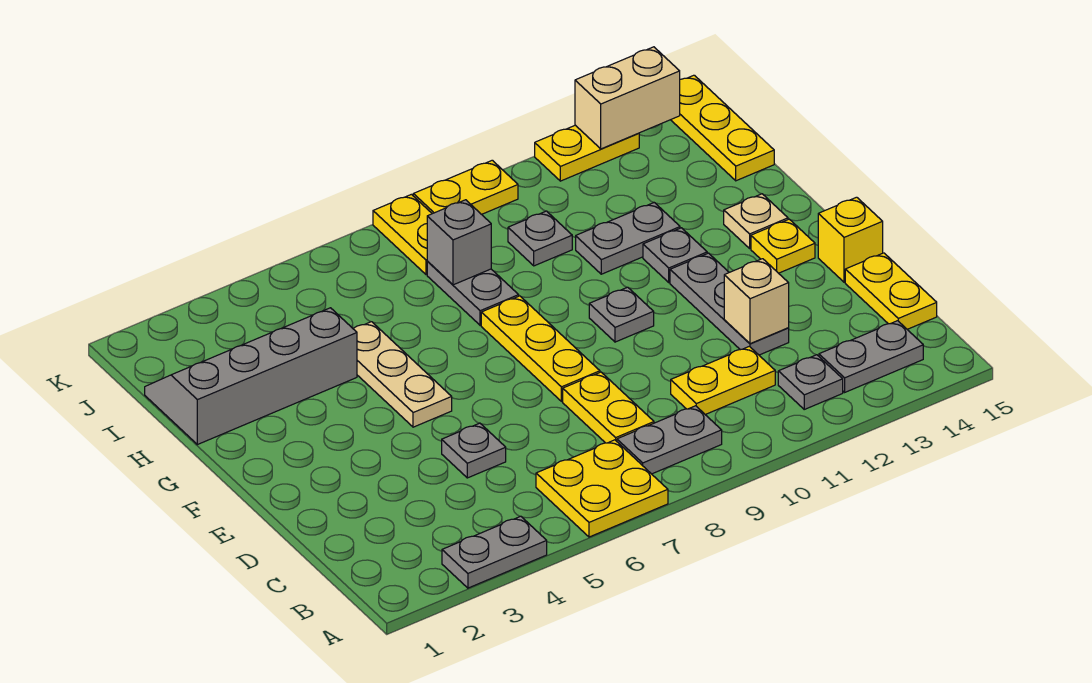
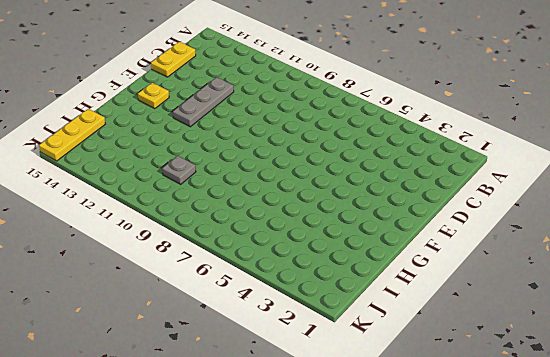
none -> grey plate A3:A4 level 1
none -> yellow plate A6:B7 level 1
none -> grey plate B8:B9 level 1

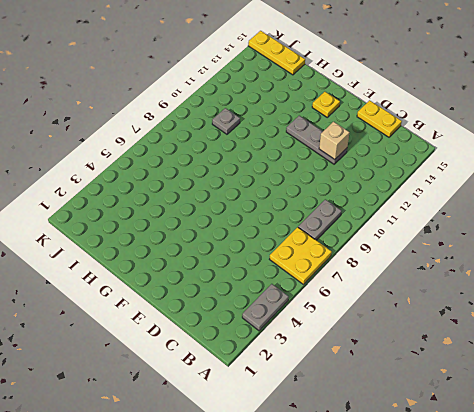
none -> grey plate B12 level 1
none -> grey plate B13:B14 level 1
none -> yellow plate C8:D8 level 1

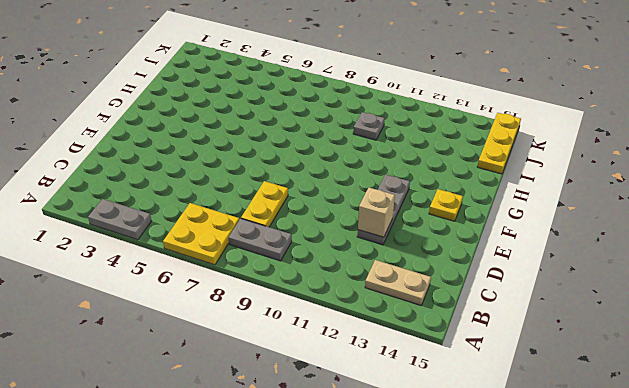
tan plate B13:B14 level 1 -> grey plate B13:B14 level 1
none -> grey plate B12 level 1
none -> yellow plate C10:C11 level 1
none -> yellow plate C15:D15 level 1

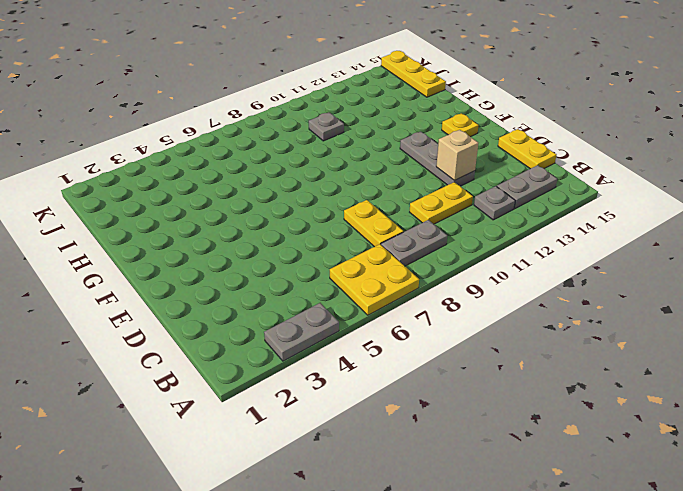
none -> grey plate D5 level 1
none -> yellow plate E8:G8 level 1
none -> yellow brick E15 level 1

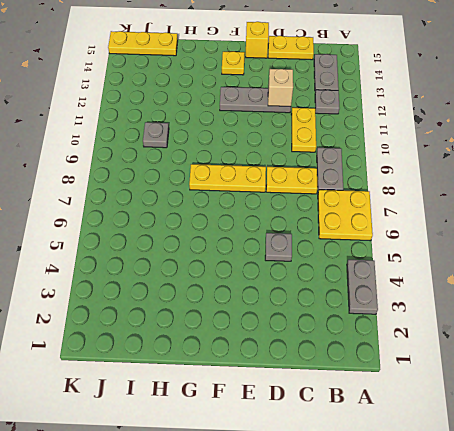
none -> tan plate F5:H5 level 1
none -> grey plate F10 level 1
none -> grey plate G12 level 1

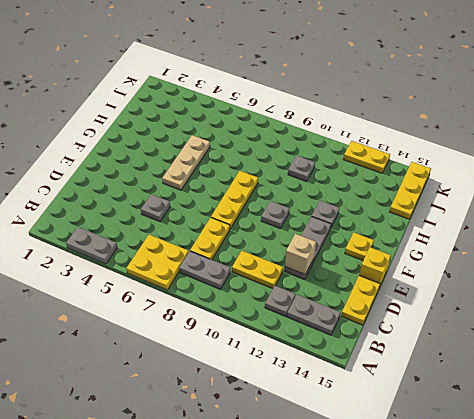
none -> tan plate G14 level 1
none -> grey slope H1:I4 level 1 top H
none -> grey plate H8:I8 level 1

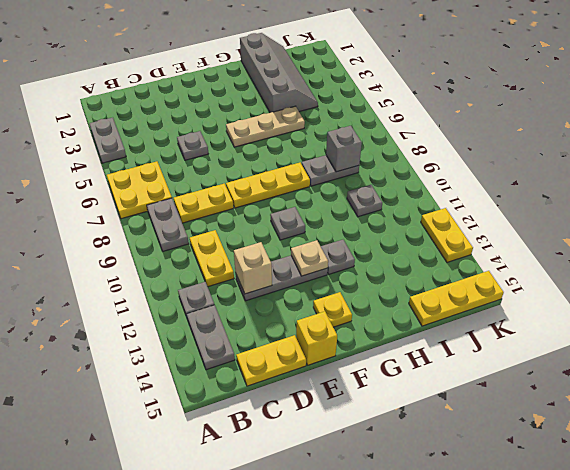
tan plate F12 level 2 -> tan plate G14 level 1
none -> grey plate H11:H12 level 1
none -> yellow plate J8:K8 level 1
none -> yellow plate K9:K10 level 1

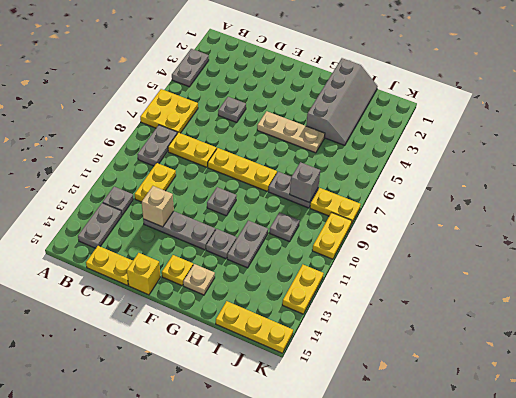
none -> tan brick K13:K14 level 2

